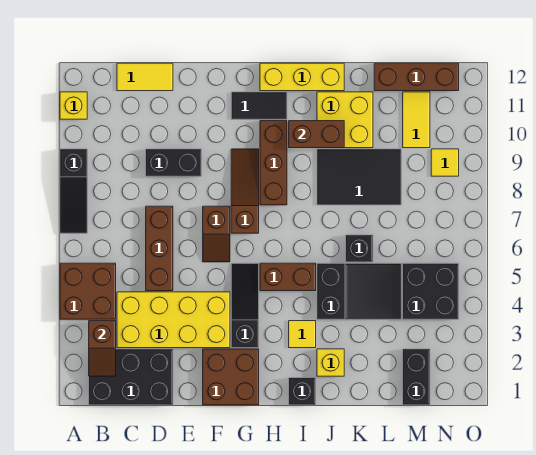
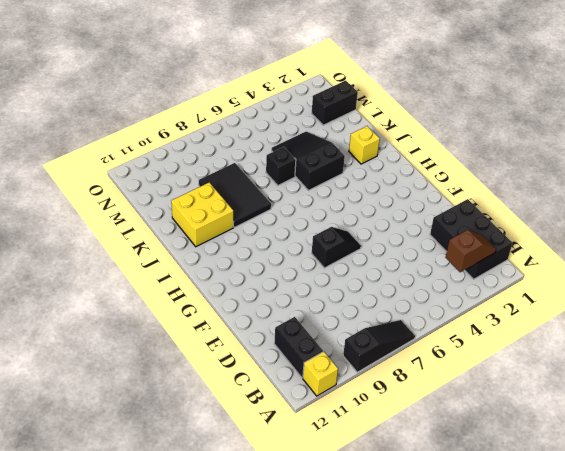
black brick B11:C11 level 1 -> black brick D9:E9 level 1
black slope F6:F7 level 1 top 7 -> brown slope F6:F7 level 1 top 7
none -> brown brick A4:B5 level 1
none -> yellow brick C3:F4 level 1
none -> yellow tile C12:D12 level 1
none -> brown brick D5:D7 level 1

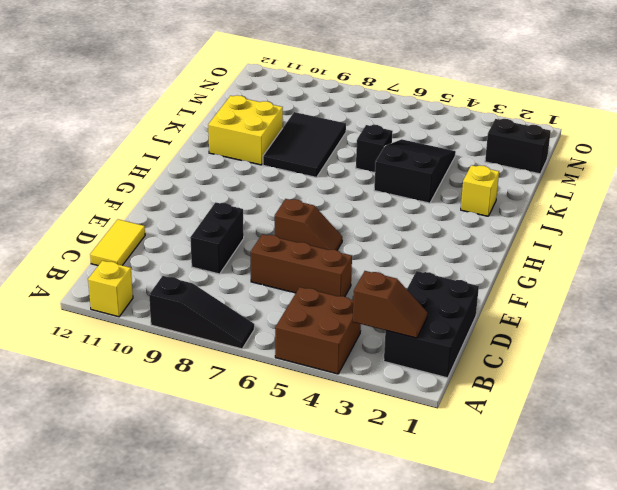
none -> yellow brick C3:F4 level 1
none -> brown brick F1:G2 level 1
none -> black slope G3:G5 level 1 top 3
none -> brown slope G7:G9 level 1 top 7

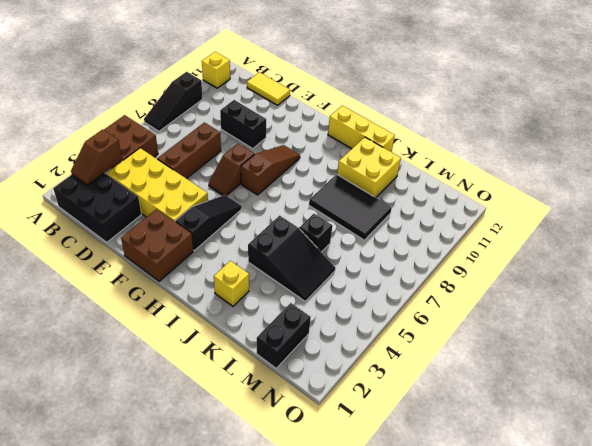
none -> black tile G11:H11 level 1
none -> brown brick H5:I5 level 1
none -> brown brick H8:H10 level 1
none -> black brick I1 level 1

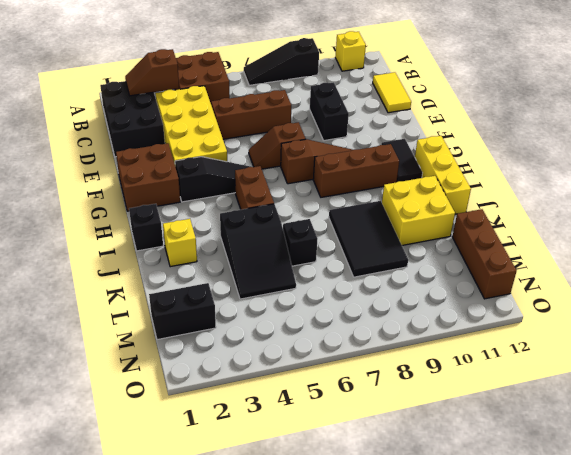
none -> yellow tile I3 level 1
none -> black brick M4:N5 level 1
none -> yellow tile M10:M11 level 1
none -> yellow tile N9 level 1

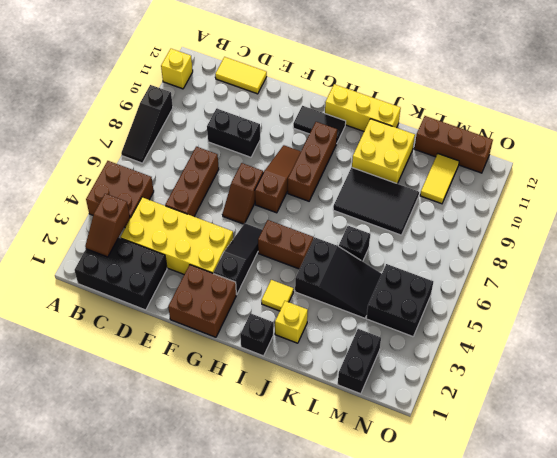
none -> yellow tile N9 level 1
none -> brown brick I10:J10 level 2

